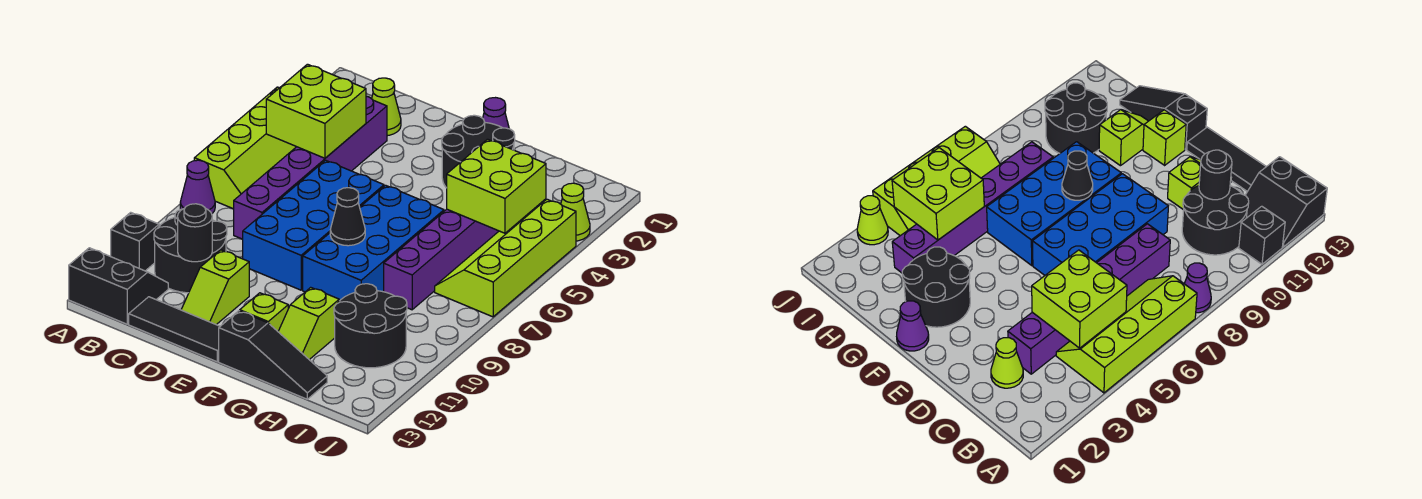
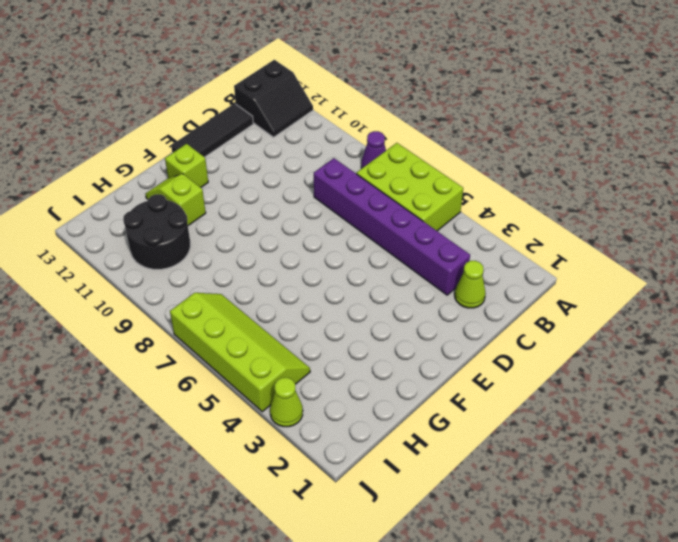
lime brick A5:B7 level 1 -> lime slope A4:B7 level 1 top A
none -> black brick A11 level 1
none -> black round brick B10:C11 level 1
none -> blue brick D6:E9 level 1

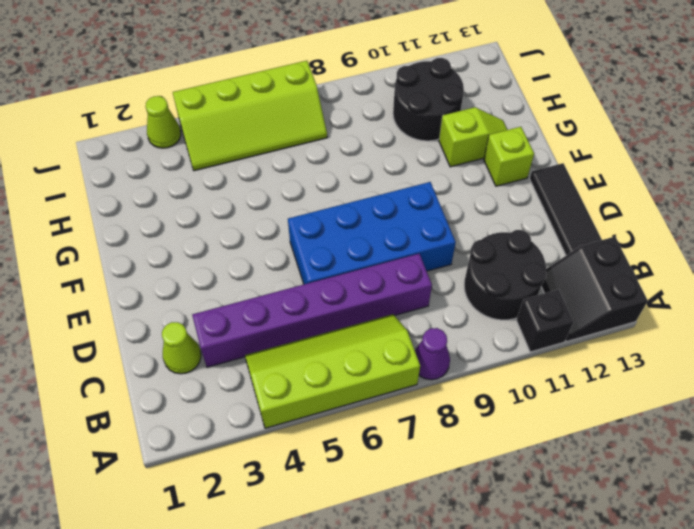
none -> lime slope D11:D12 level 1 top 11
none -> purple cone F1 level 1
none -> black round brick F2:G3 level 1

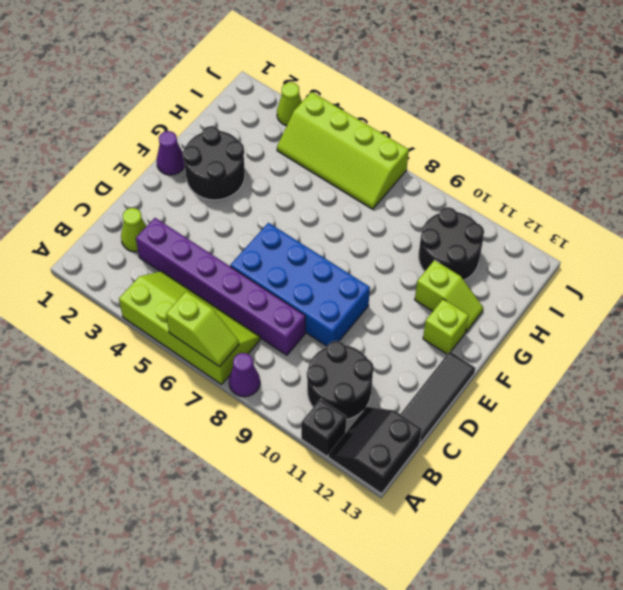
lime slope A6:A7 level 2 top 6 -> lime slope D11:D12 level 1 top 11
none -> blue brick F6:G9 level 1
none -> black slope F13:H13 level 1 top F
none -> purple brick H3:H8 level 1

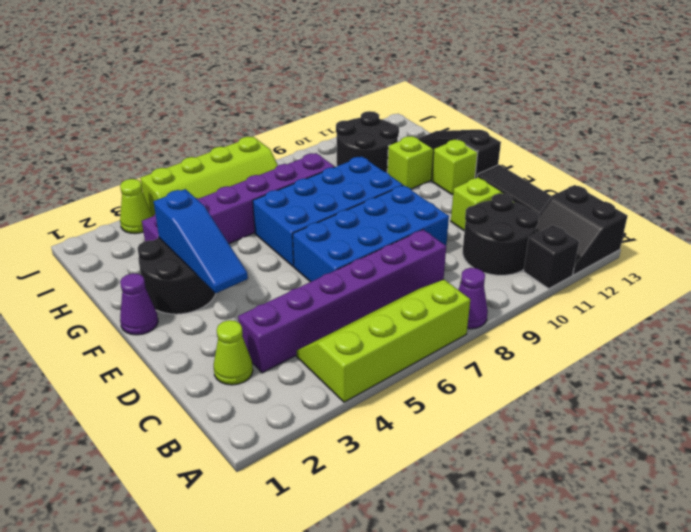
blue slope E3:G3 level 2 top G -> none
none -> lime brick B4:C5 level 2
none -> black round brick C11 level 2
none -> black cone F8 level 2

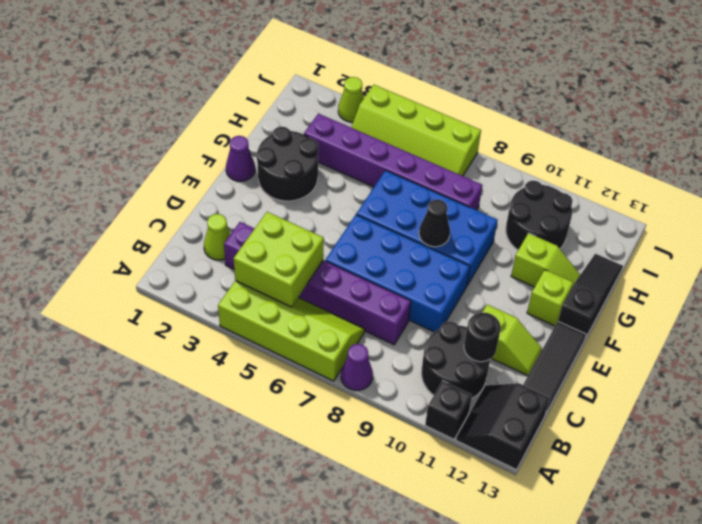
none -> lime brick H4:I5 level 2

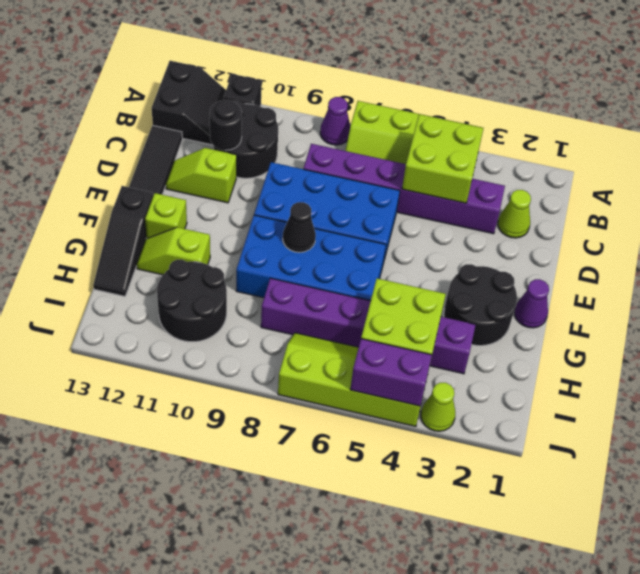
purple brick J4:J5 level 2 -> none

